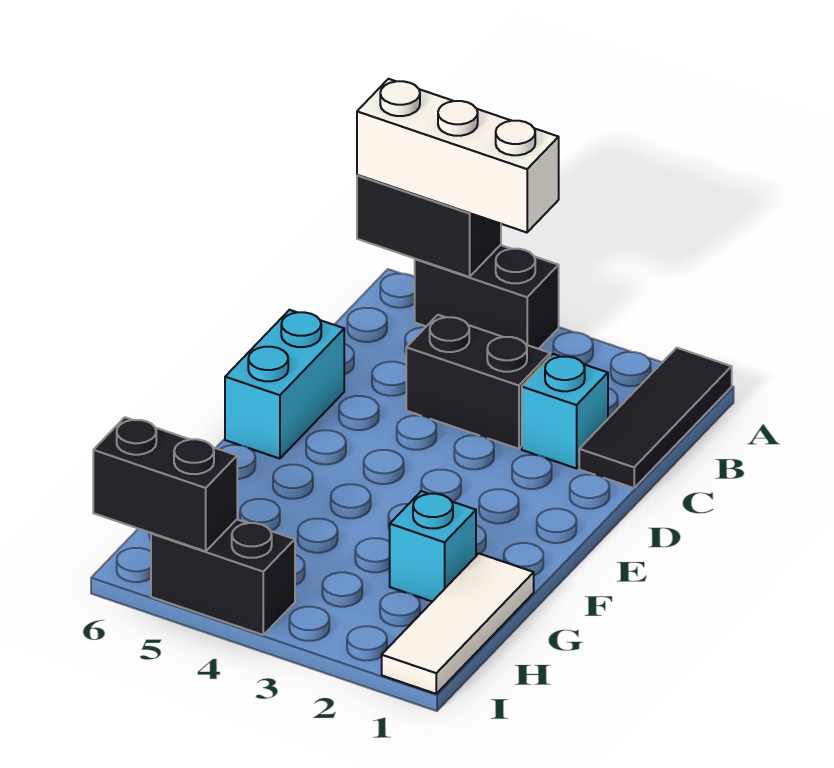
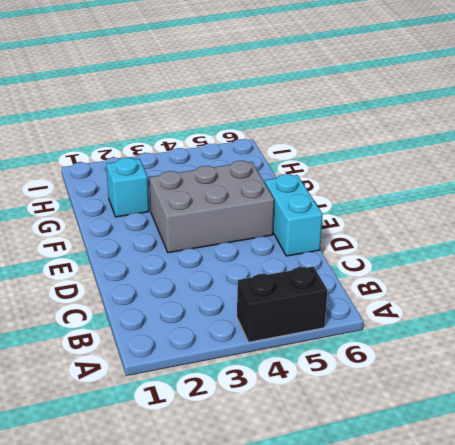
grey brick E3:F5 level 1 -> none
none -> black tile A1:C1 level 1
none -> cyan brick C2 level 1

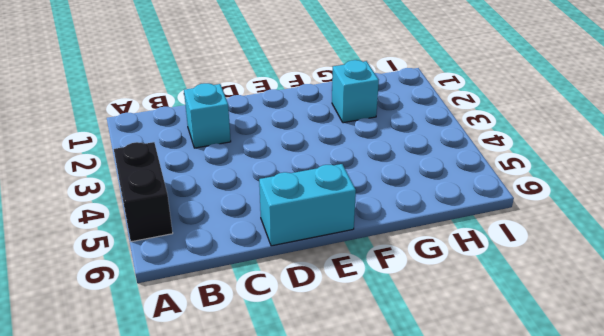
none -> black tile A1:C1 level 1
none -> black brick C3:C4 level 1

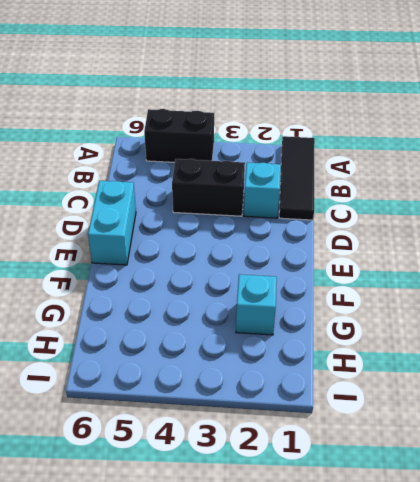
none -> white tile G1:I1 level 1
none -> black brick I4:I5 level 1

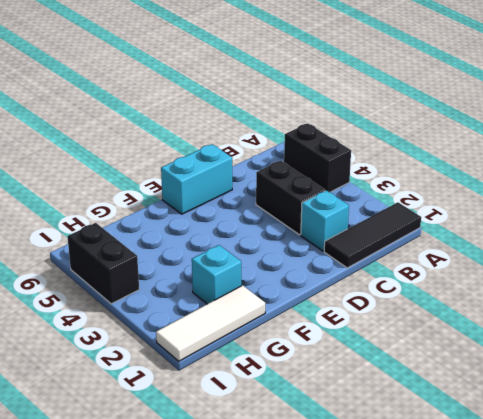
none -> black brick A5:A6 level 2
none -> black brick I5:I6 level 2

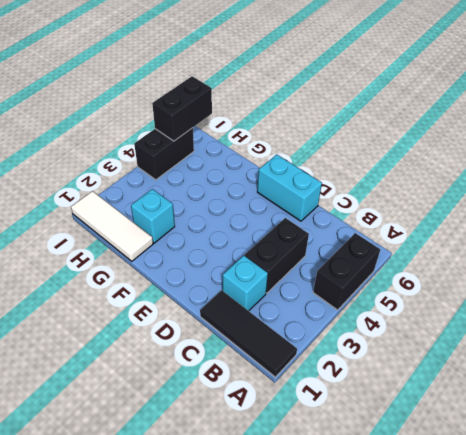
none -> black brick A5:A6 level 2
none -> white brick A4:A6 level 3

